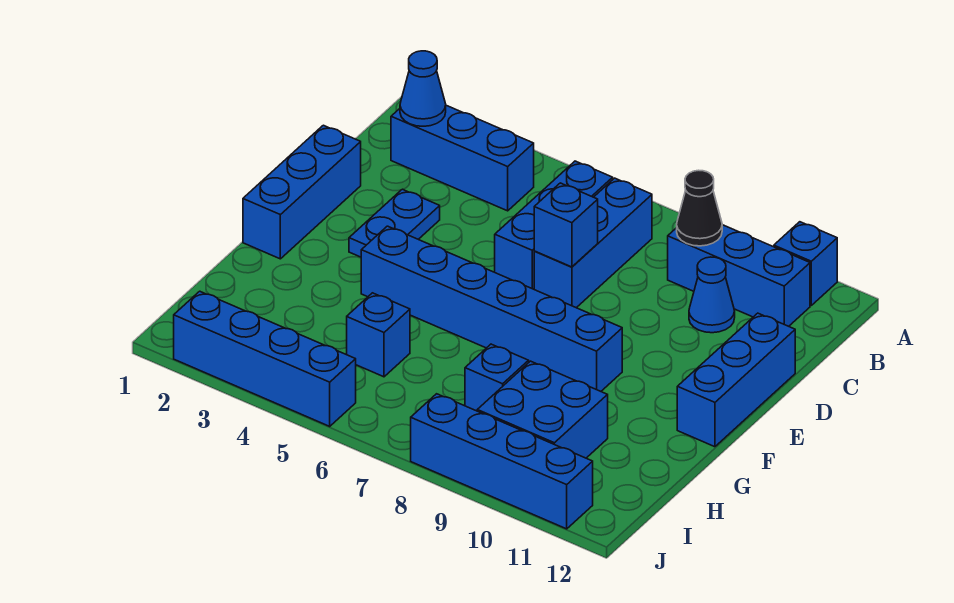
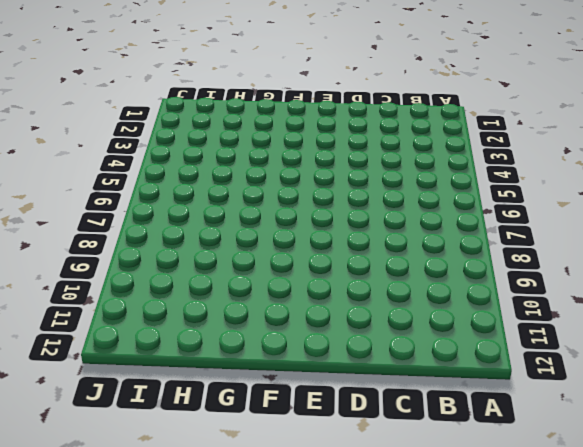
none -> blue brick A11 level 1
none -> blue brick B2:B4 level 1
none -> blue brick B6:D6 level 1

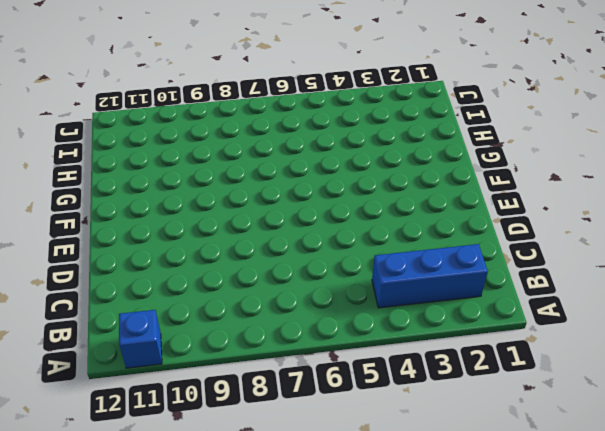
none -> blue brick B6:D6 level 1
none -> blue brick B7:D7 level 1
none -> blue brick B9:B11 level 1

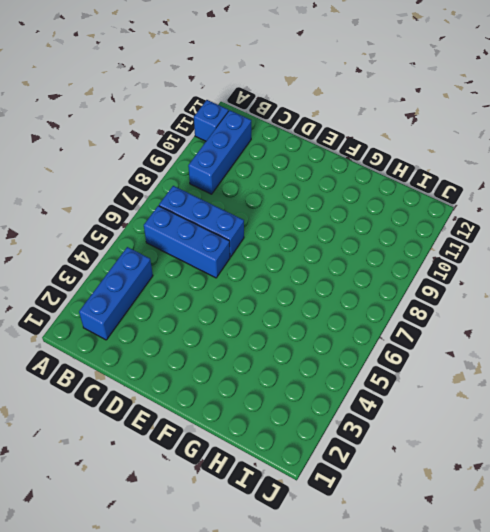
none -> blue cone C10 level 1
none -> blue brick D1:F1 level 1
none -> blue plate D3:E3 level 1

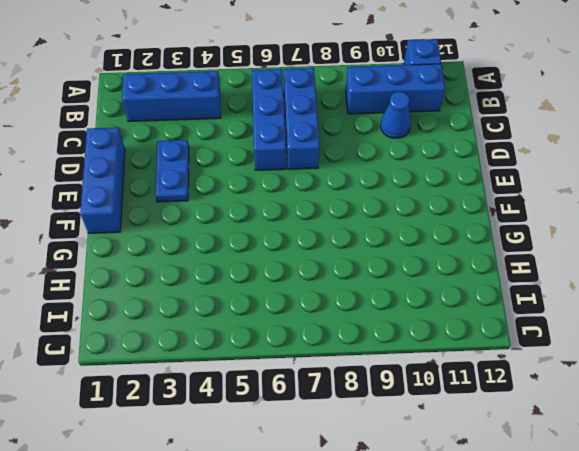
none -> blue brick D12:F12 level 1
none -> blue brick F4:F9 level 1
none -> blue brick H5 level 1

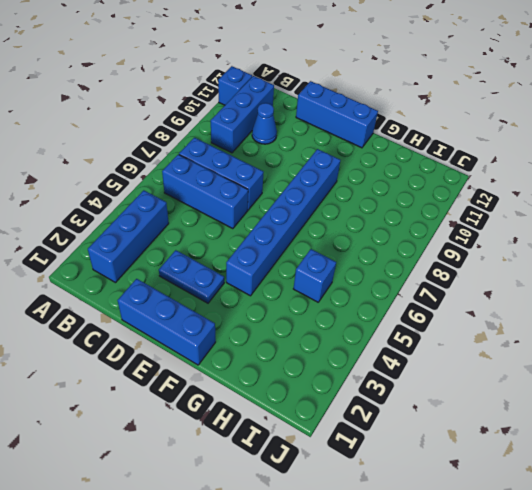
none -> blue brick H8 level 1
none -> blue brick H9:I10 level 1
none -> blue brick J2:J5 level 1

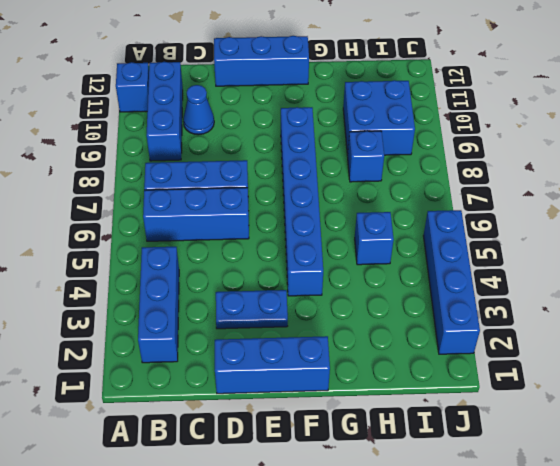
none -> blue brick J8:J11 level 1
none -> blue cone B2 level 2
none -> black cone B9 level 2

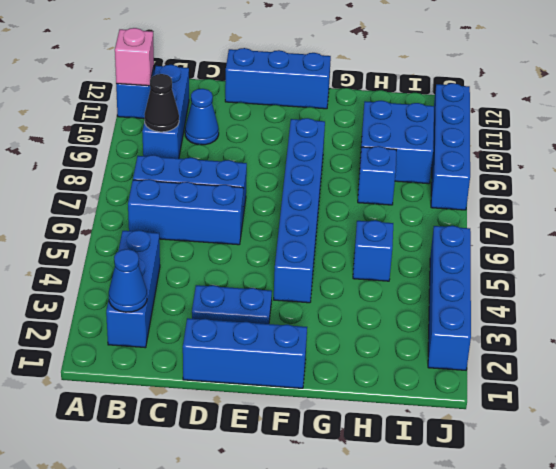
pink brick A11 level 2 -> none
none -> blue brick D7 level 2

